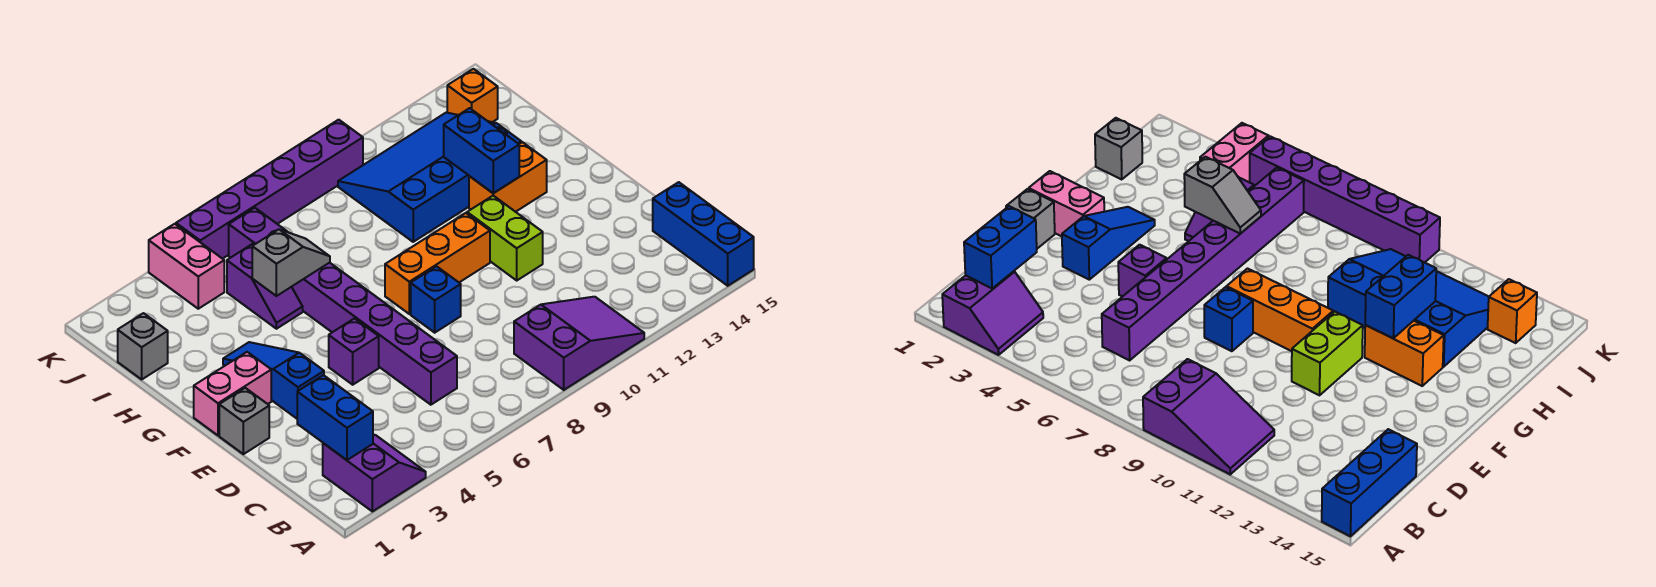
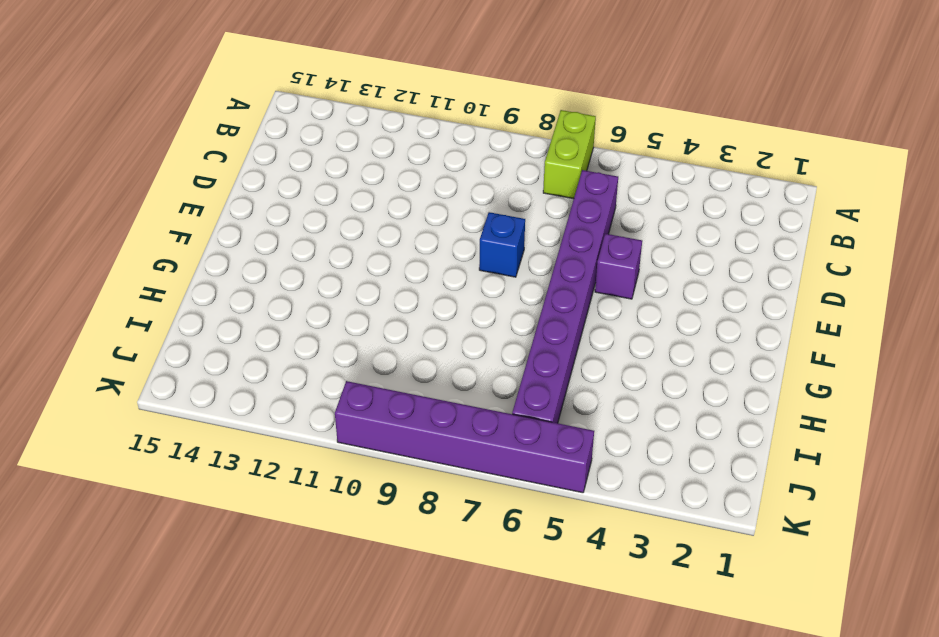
lime brick A7:B7 level 1 -> lime brick E11:F11 level 1
none -> purple slope A2:B3 level 1 top 2
none -> purple slope A9:B11 level 1 top 9
none -> blue brick A15:C15 level 1

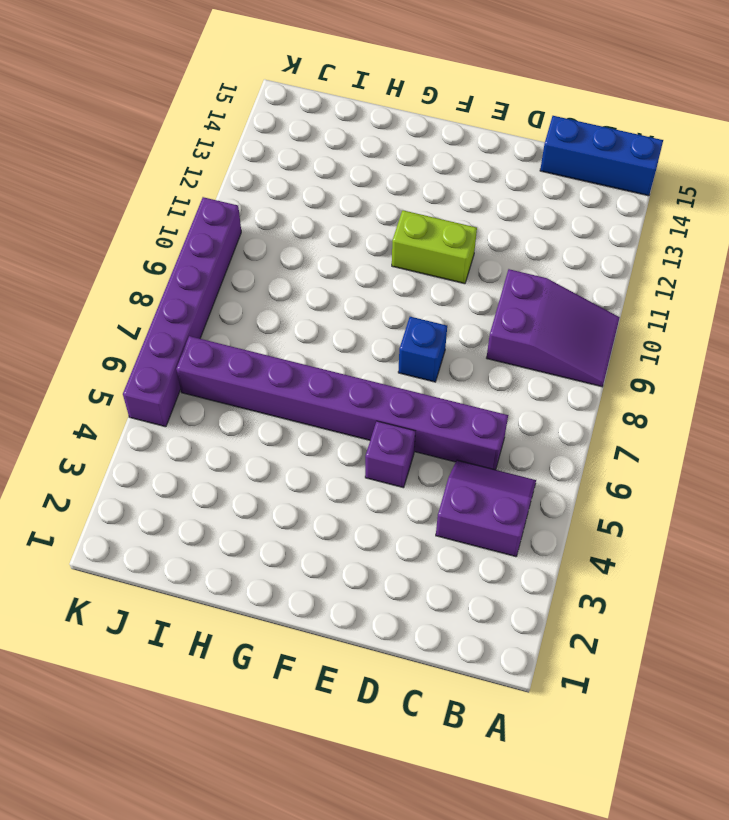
purple slope A9:C10 level 1 top C -> purple slope A9:B11 level 1 top 9
purple slope B4:C5 level 1 top 4 -> purple slope A2:B3 level 1 top 2
none -> grey brick E1 level 1
none -> blue slope E3:G3 level 1 top E
none -> pink brick F1:F2 level 1

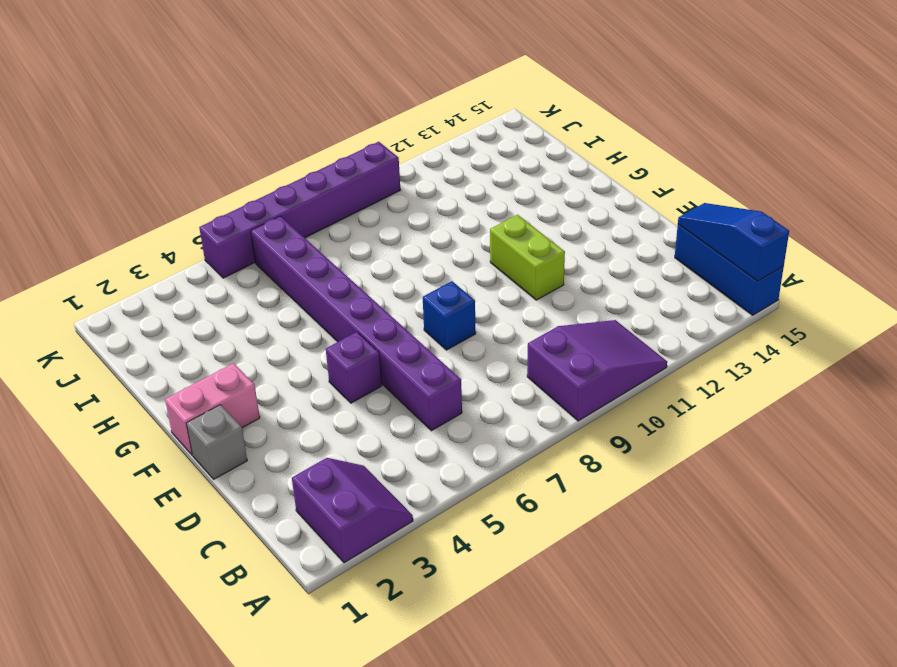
blue slope A15:C15 level 2 top A -> blue slope E3:G3 level 1 top E
none -> orange brick F8:F10 level 1
none -> orange brick G12:G13 level 1
none -> purple slope H5:I5 level 1 top I

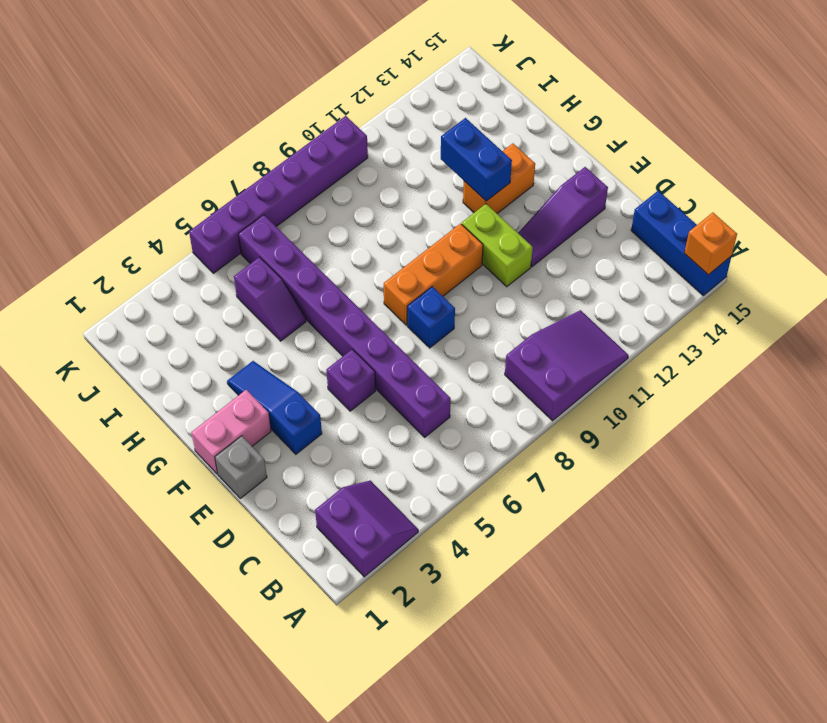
orange brick A15 level 2 -> orange brick J14 level 1
purple slope E12:E14 level 1 top 14 -> none
none -> blue slope H10:J13 level 1 top H
none -> grey brick I1 level 1
none -> pink brick J4:K4 level 1

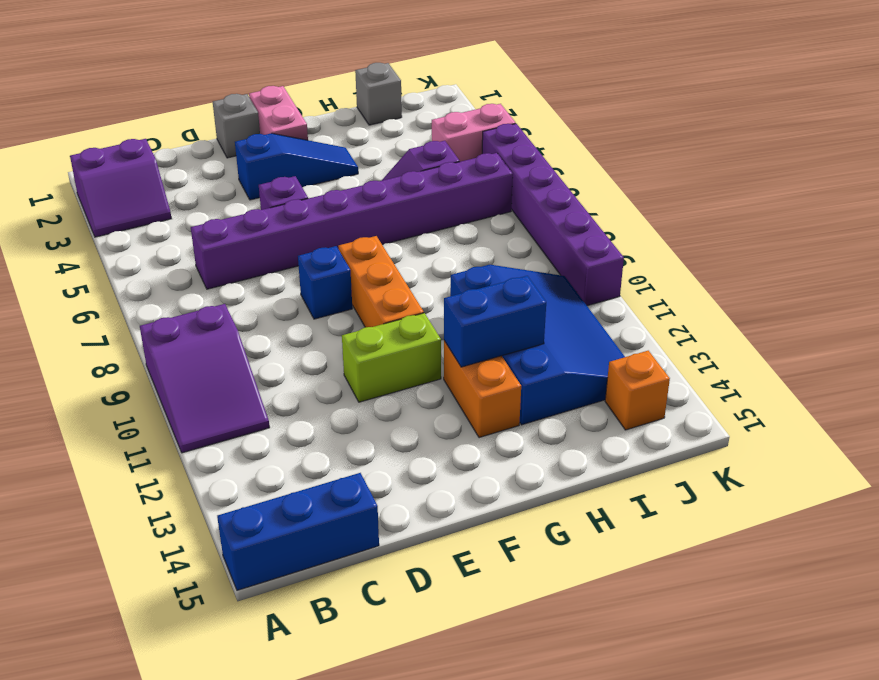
none -> blue brick B2:C2 level 2
none -> grey slope H5:H6 level 2 top 5

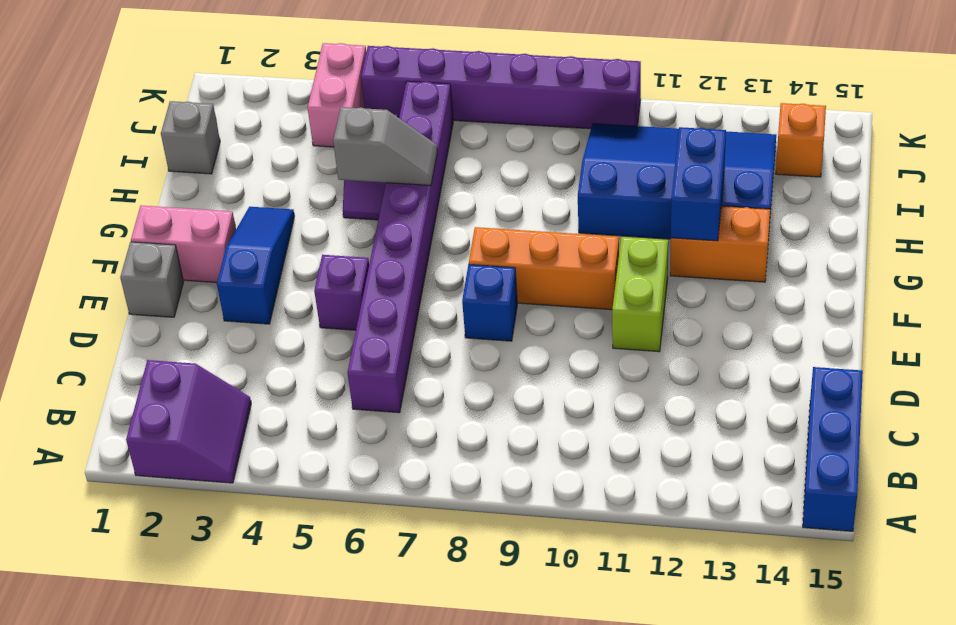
none -> purple slope A9:B11 level 1 top 9
none -> blue brick B2:C2 level 2

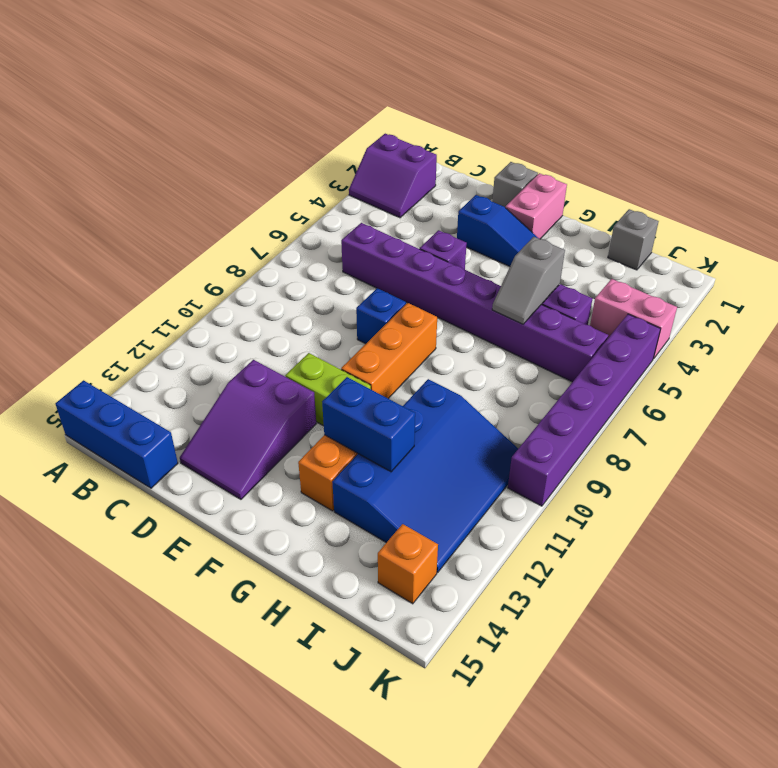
purple slope D12:E14 level 1 top 12 -> purple slope A9:B11 level 1 top 9
none -> blue brick B2:C2 level 2

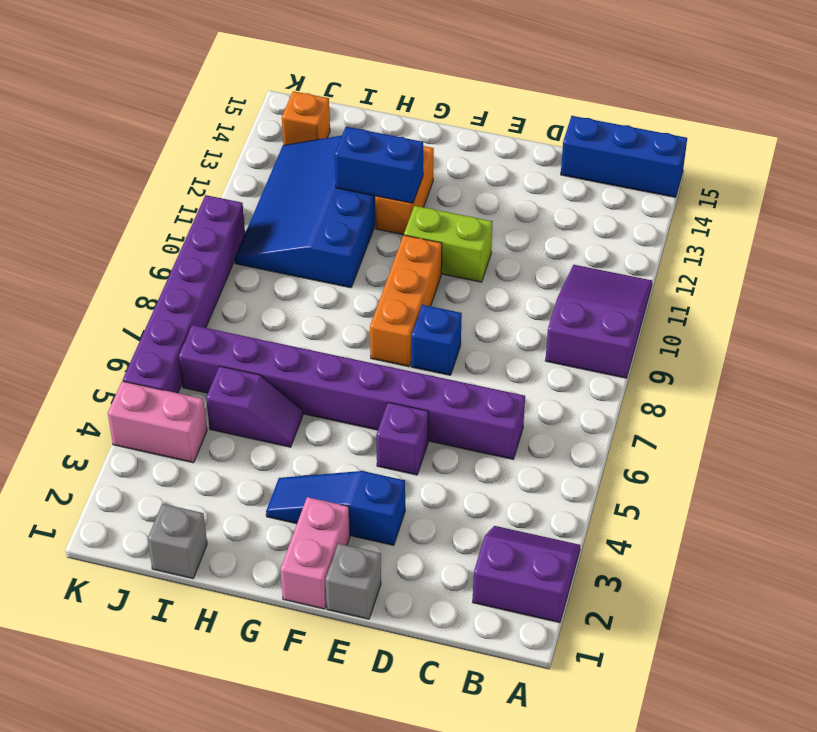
none -> blue brick B2:C2 level 2
none -> grey slope H5:H6 level 2 top 5

